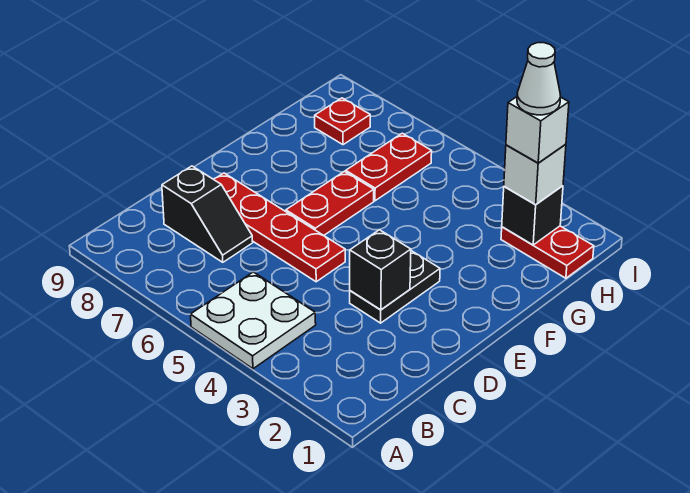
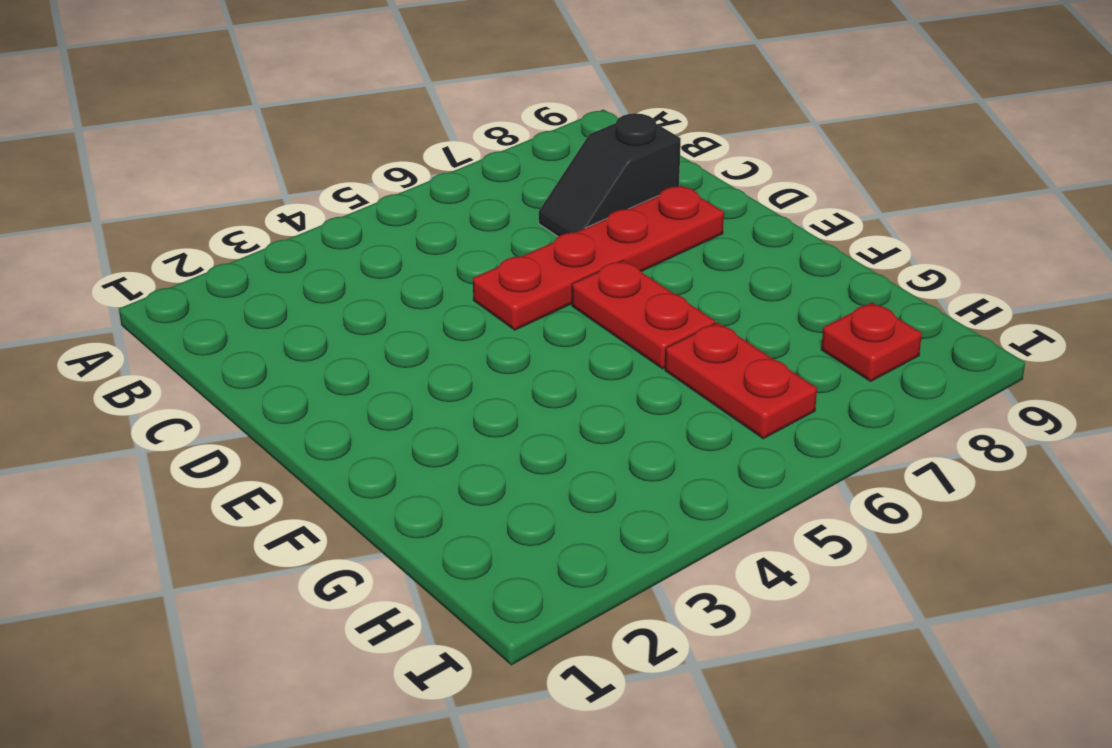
none -> white plate A4:B5 level 1
none -> black plate D3:E3 level 1
none -> red plate H1:H2 level 1

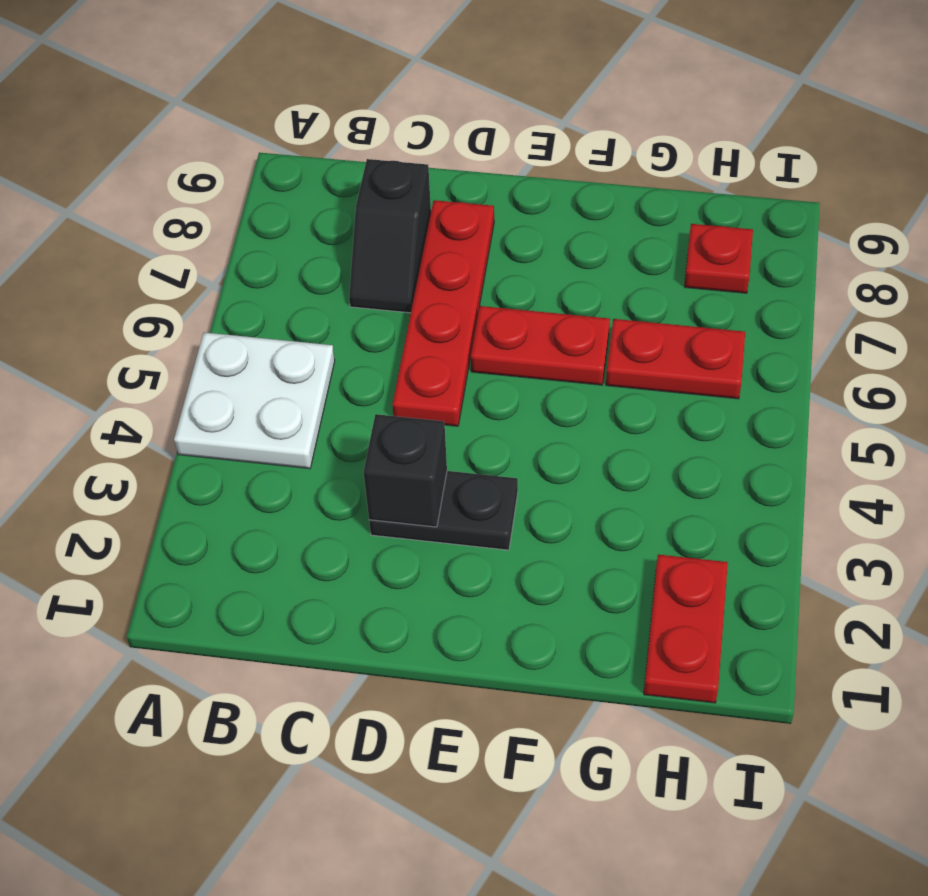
none -> black brick H2 level 2
none -> white brick H2 level 3
none -> white brick H2 level 4

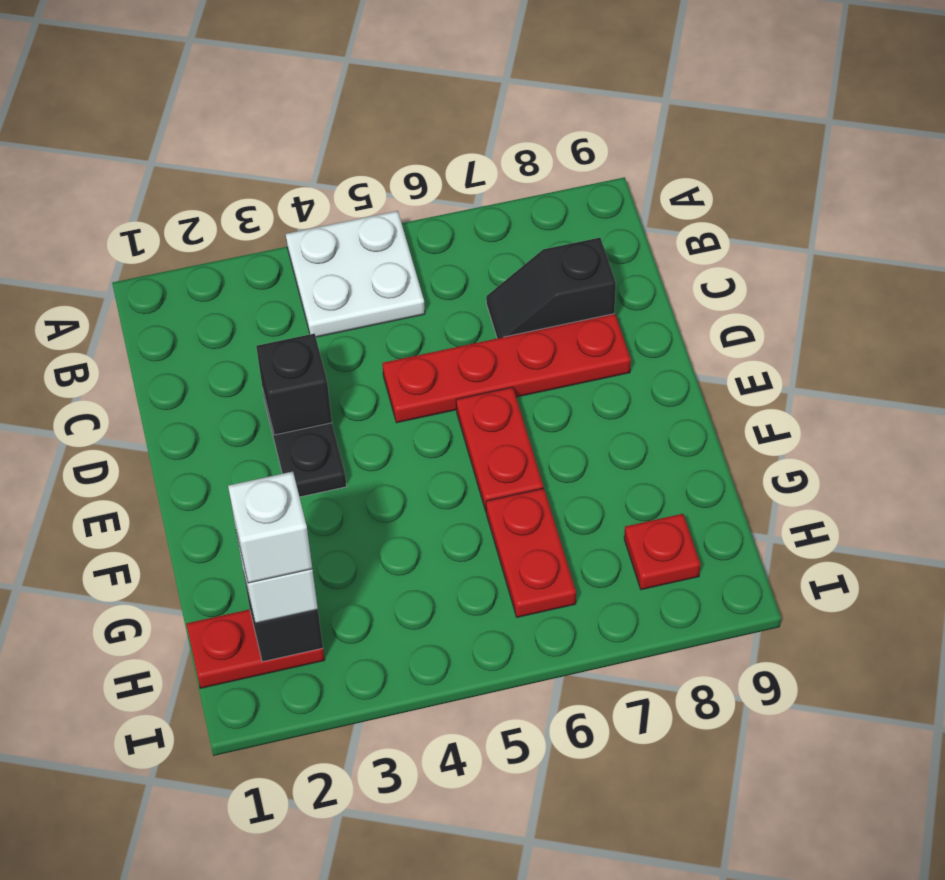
none -> white cone H2 level 5

